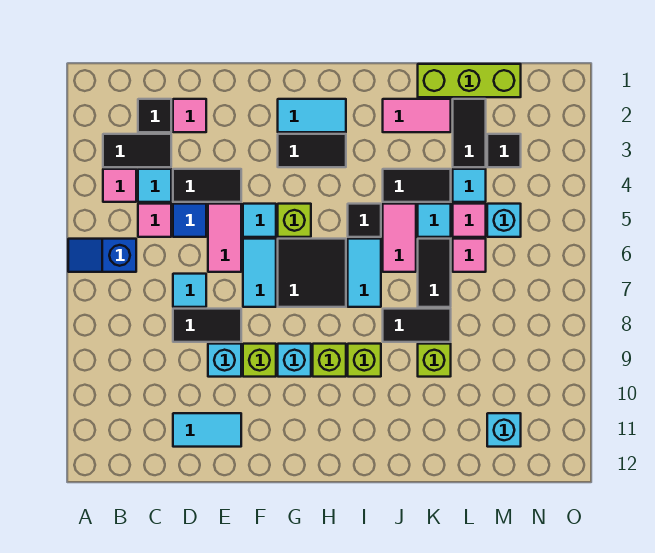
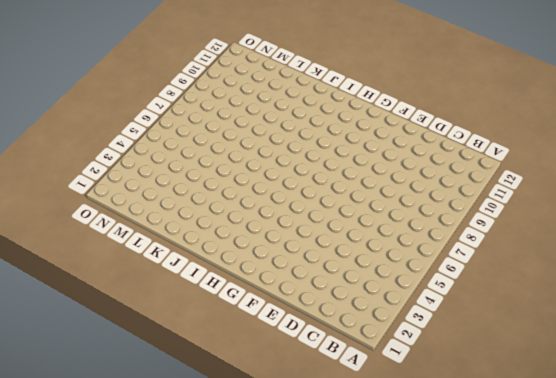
none -> blue slope A6:B6 level 1 top B
none -> black tile B3:C3 level 1
none -> pink tile B4 level 1
none -> black tile C2 level 1

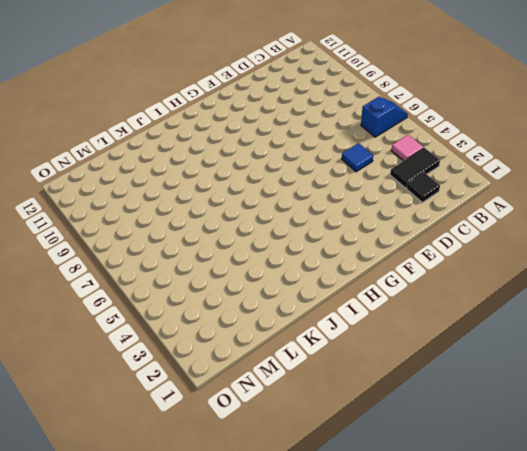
none -> cyan tile C4 level 1
none -> pink tile C5 level 1
none -> pink tile D2 level 1
none -> black tile D4:E4 level 1

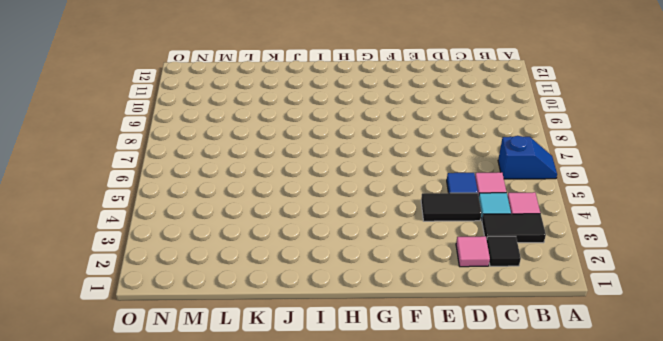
none -> cyan tile D7 level 1
none -> black tile D8:E8 level 1
none -> cyan tile D11:E11 level 1
none -> pink tile E5:E6 level 1

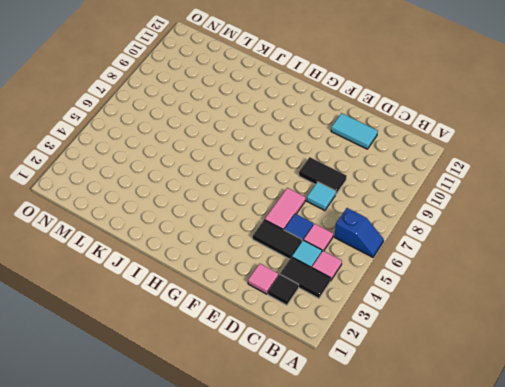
none -> cyan brick E9 level 1
none -> cyan tile F5 level 1
none -> cyan tile F6:F7 level 1
none -> lime brick F9 level 1

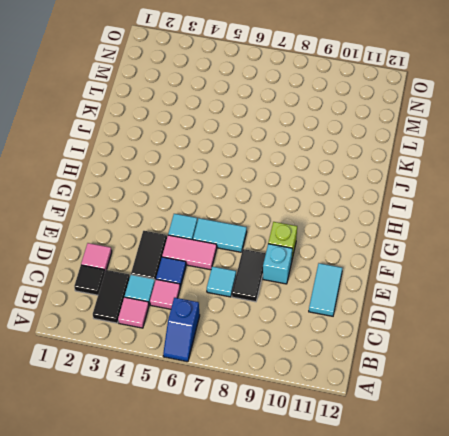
none -> cyan tile G2:H2 level 1
none -> black tile G3:H3 level 1
none -> lime brick G5 level 1
none -> black tile G6:H7 level 1

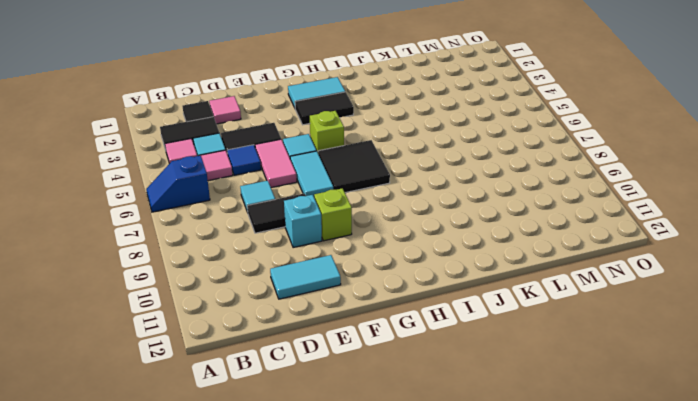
none -> cyan brick G9 level 1
none -> lime brick H9 level 1
none -> black tile I5 level 1
none -> cyan tile I6:I7 level 1

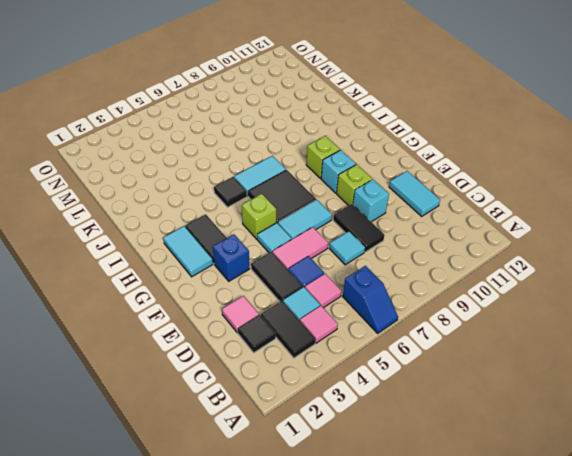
blue brick F3 level 1 -> none
none -> lime brick I9 level 1
none -> pink tile J2:K2 level 1
none -> black tile J4:K4 level 1
none -> pink tile J5:J6 level 1

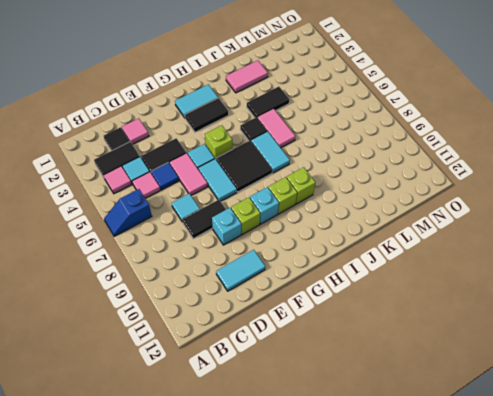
none -> black tile J8:K8 level 1
none -> lime brick K1:M1 level 1
none -> cyan tile K5 level 1
none -> black tile K6:K7 level 1

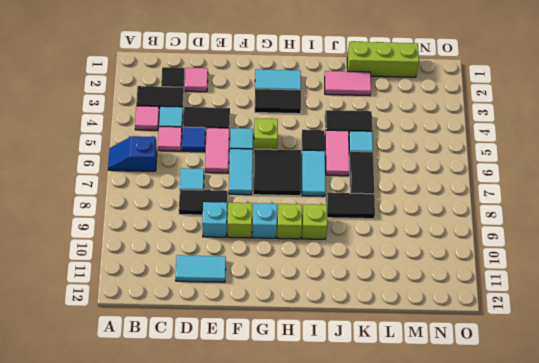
none -> lime brick K9 level 1
none -> black tile L2:L3 level 1
none -> cyan tile L4 level 1
none -> pink tile L5 level 1

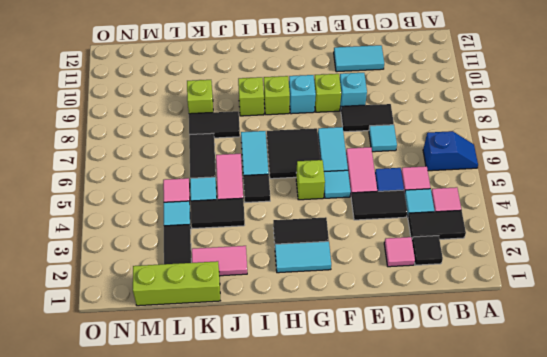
none -> pink tile L6 level 1
none -> black tile M3 level 1
none -> cyan brick M5 level 1
none -> cyan brick M11 level 1

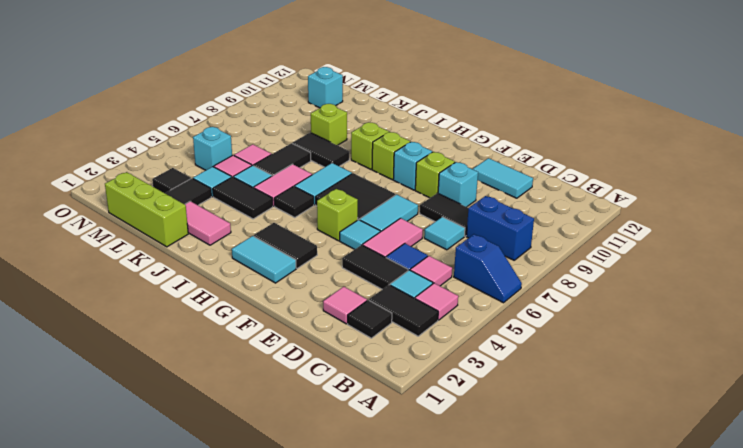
blue brick B8:C8 level 1 -> none

